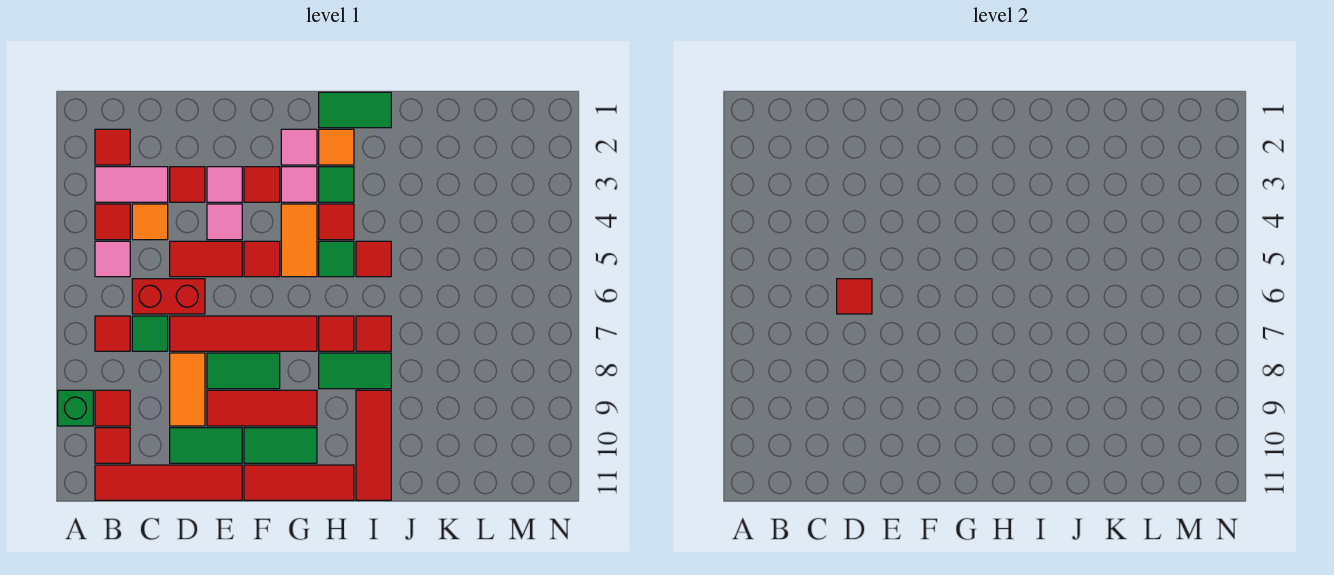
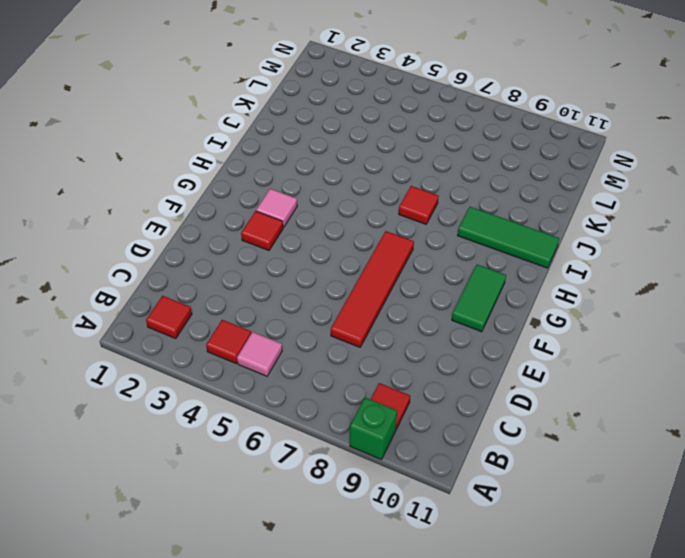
green tile I9:I11 level 1 -> red tile I9:I11 level 1
none -> pink tile B3:C3 level 1
none -> red tile B7 level 1
none -> red tile B10 level 1
none -> red tile B11:E11 level 1

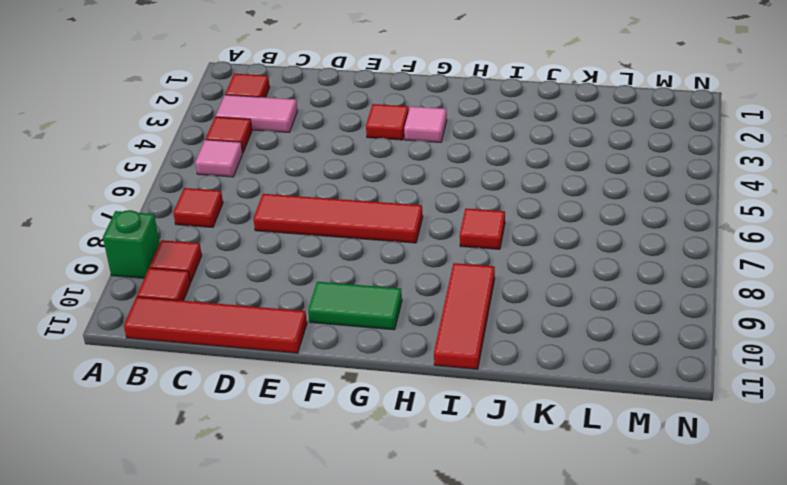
none -> orange tile C4 level 1
none -> red brick C6:D6 level 1
none -> green tile C7 level 1
none -> red tile D3 level 1

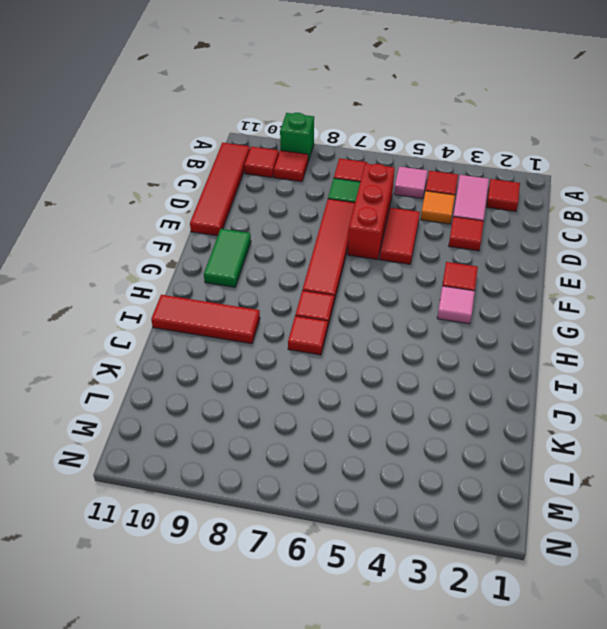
red brick C6:E6 level 1 -> red brick C6:D6 level 1
none -> orange tile D8:D9 level 1
none -> green tile D10:E10 level 1
none -> pink tile E3 level 1
none -> pink tile E4 level 1

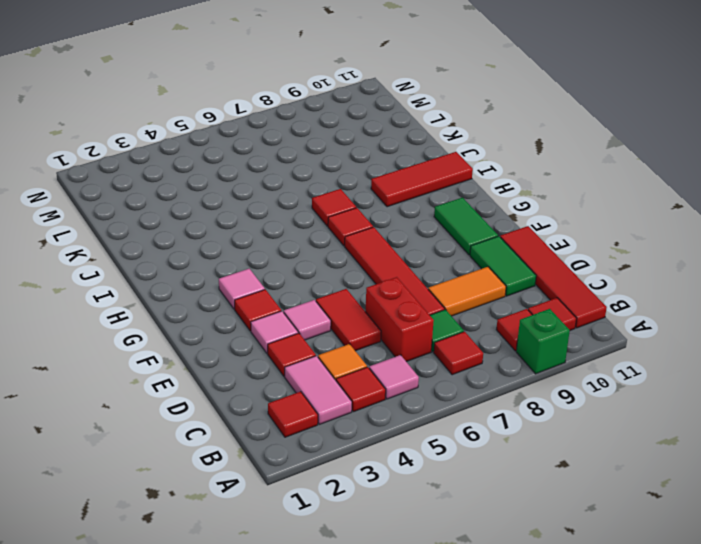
none -> green tile E8:F8 level 1
none -> red tile E9:G9 level 1
none -> red tile F5 level 1
none -> red tile F11:H11 level 1

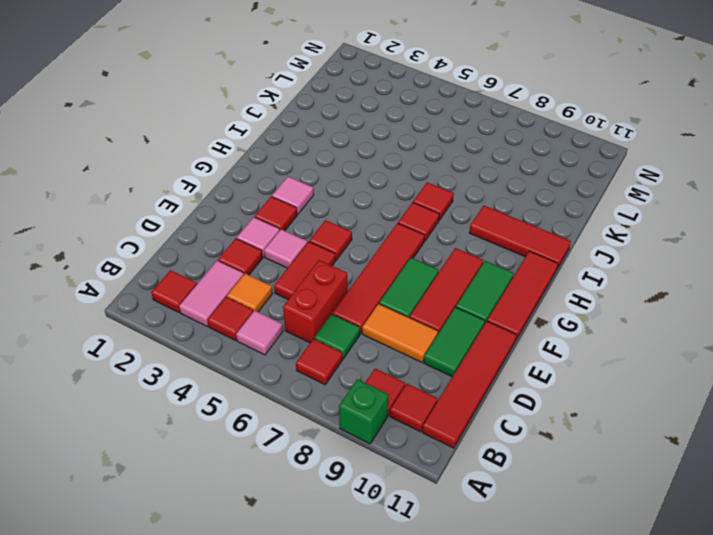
none -> pink tile G2 level 1
none -> orange tile G4:G5 level 1
none -> green tile H1:I1 level 1
none -> orange tile H2 level 1

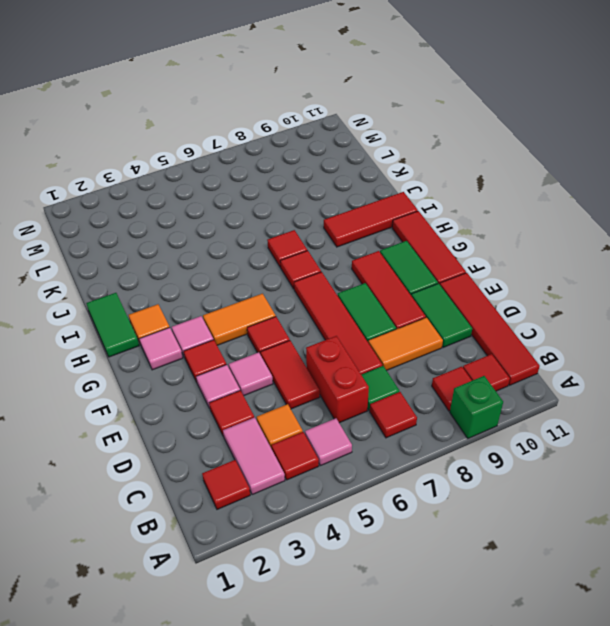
none -> green tile H3 level 1
none -> red tile H4 level 1
none -> green tile H5 level 1
none -> green tile H8:I8 level 1

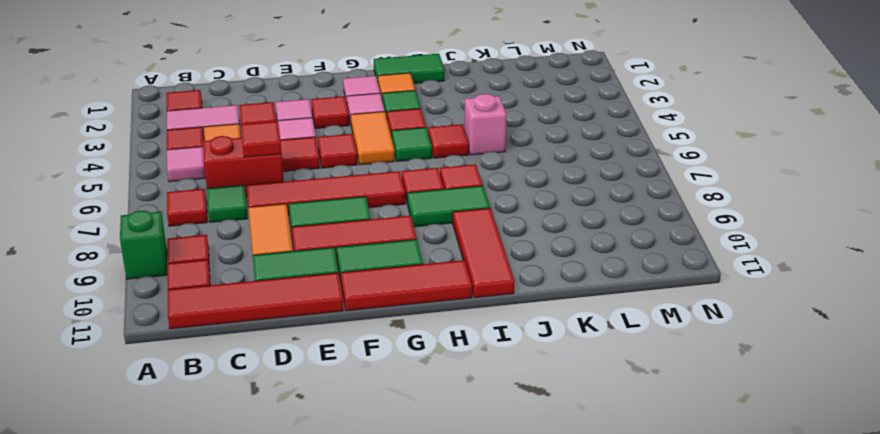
pink brick J5 level 1 -> none

